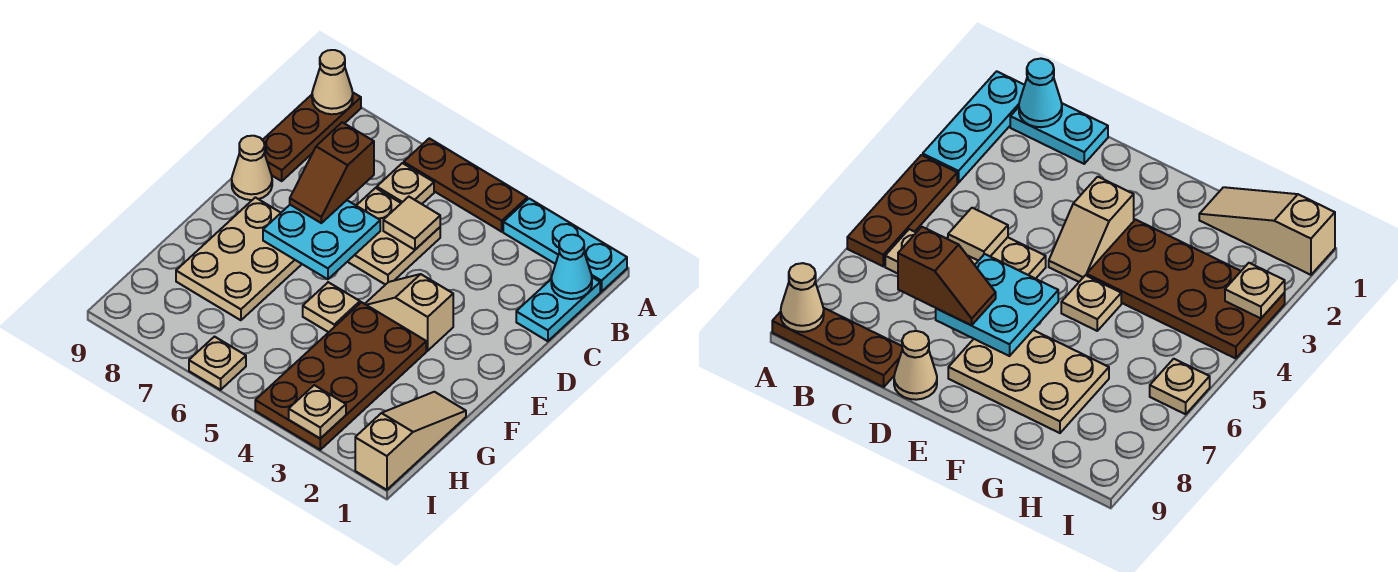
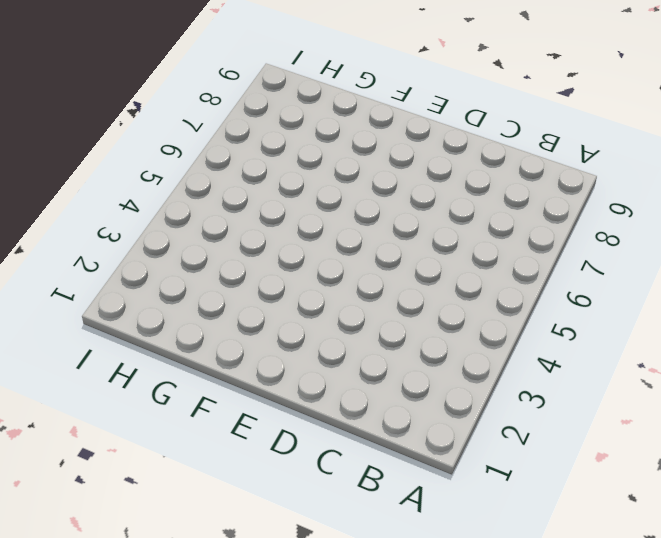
none -> cyan plate A1:A3 level 1
none -> brown plate A4:A6 level 1
none -> brown plate A9:C9 level 1

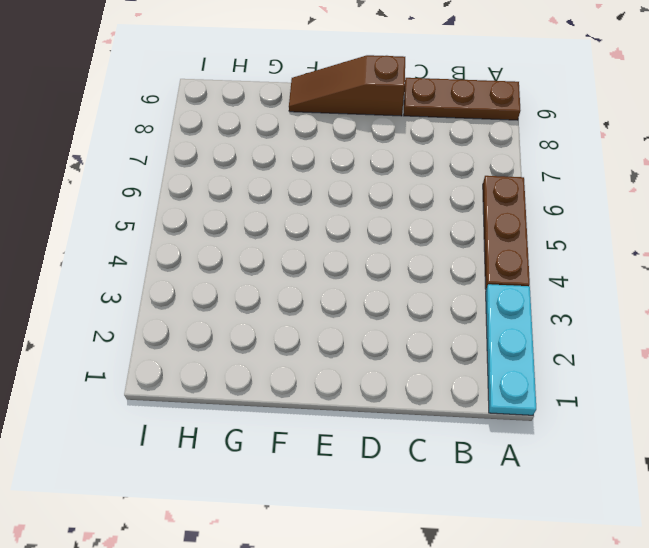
brown slope D9:F9 level 1 top D -> tan cone D9 level 1
none -> cyan plate B1:C1 level 1
none -> tan plate B6 level 1
none -> tan plate C5:D6 level 1

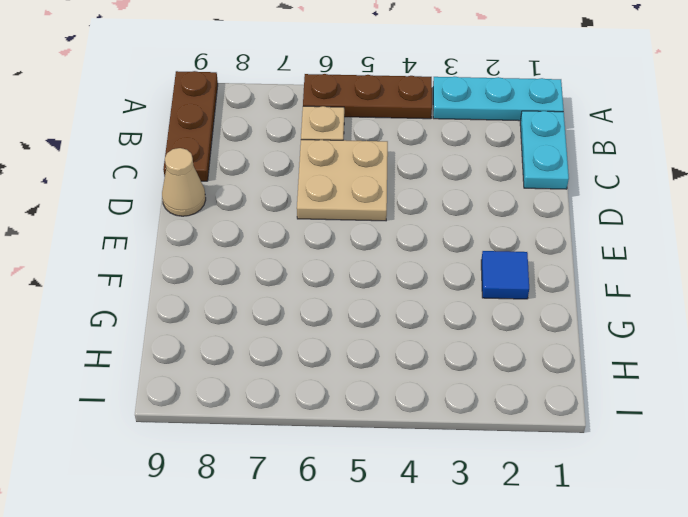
blue tile F2 level 1 -> none
none -> tan slope E3:E4 level 1 top 3
none -> tan plate E7:G8 level 1
none -> brown plate F3:I4 level 1

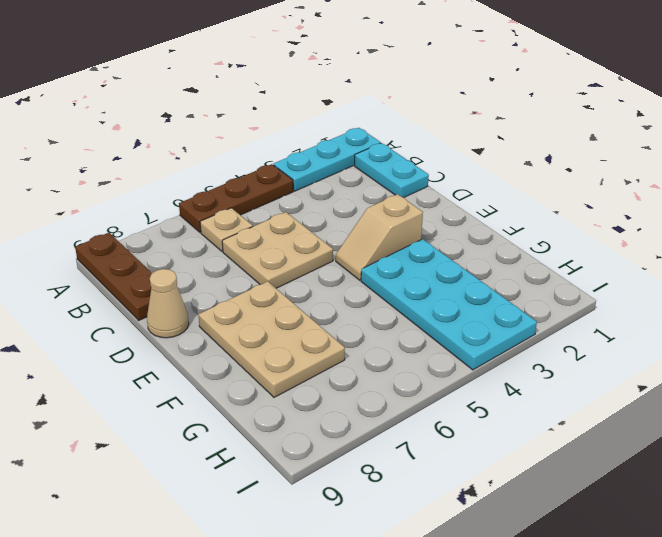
cyan plate F3:I4 level 1 -> brown plate F3:I4 level 1
none -> tan plate F5 level 1
none -> tan slope G1:I1 level 1 top I
none -> tan plate I6 level 1

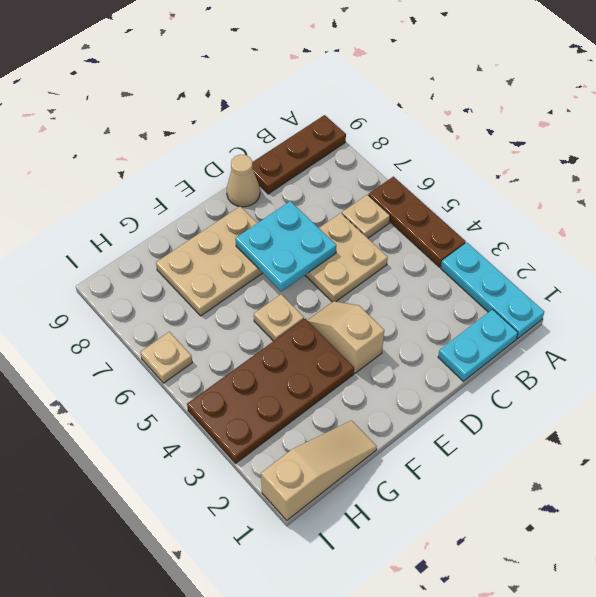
none -> tan cone A9 level 2
none -> cyan cone B1 level 2
none -> tan tile C5 level 2

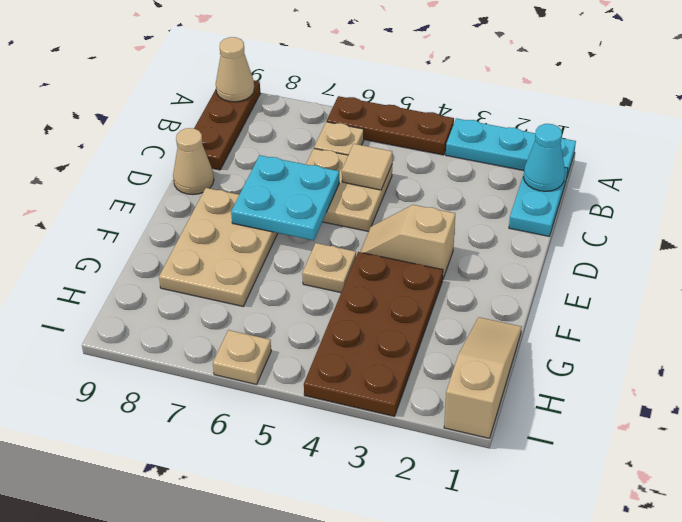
none -> tan plate I3 level 2
none -> brown slope C7:D7 level 3 top C

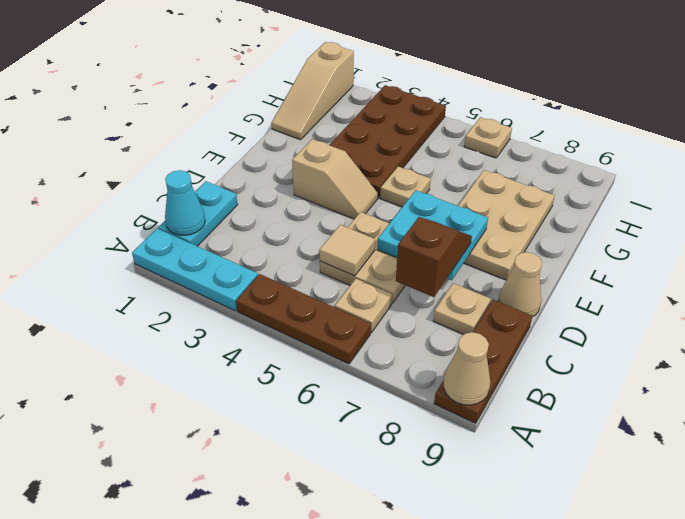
tan plate C8 level 1 -> tan plate I3 level 2

